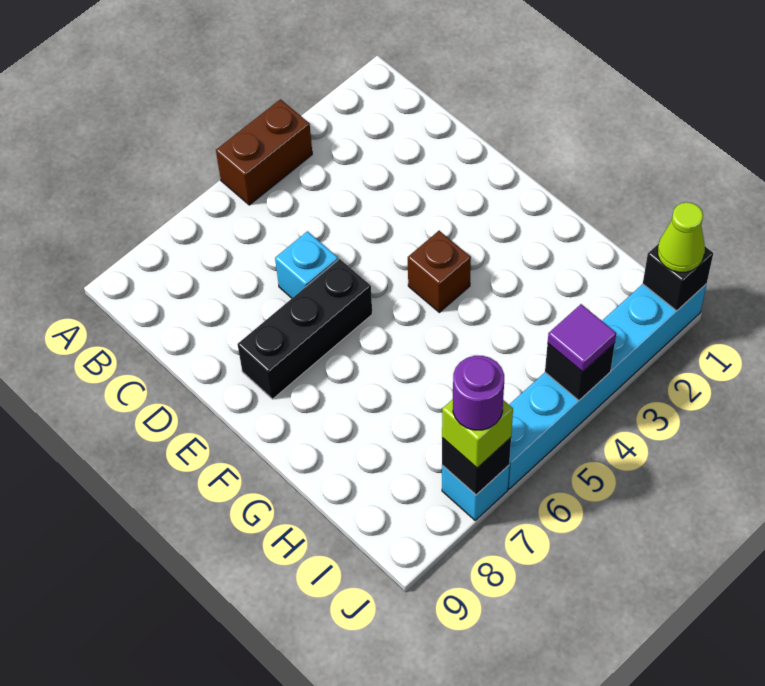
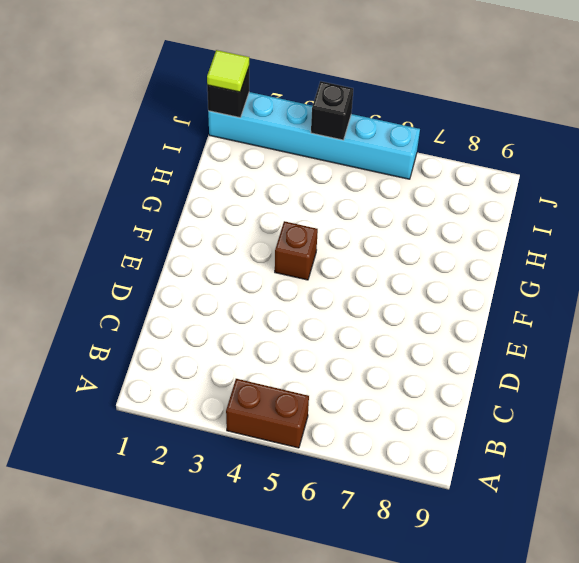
lime tile J1 level 3 -> lime cone J1 level 3
none -> cyan brick D6 level 1
none -> black brick E6:E8 level 1
none -> cyan brick J7 level 1

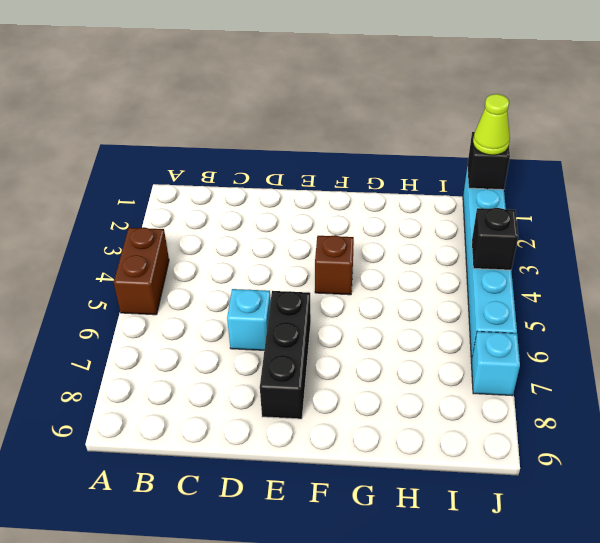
none -> black brick J7 level 2
none -> purple tile J4 level 3
none -> lime brick J7 level 3

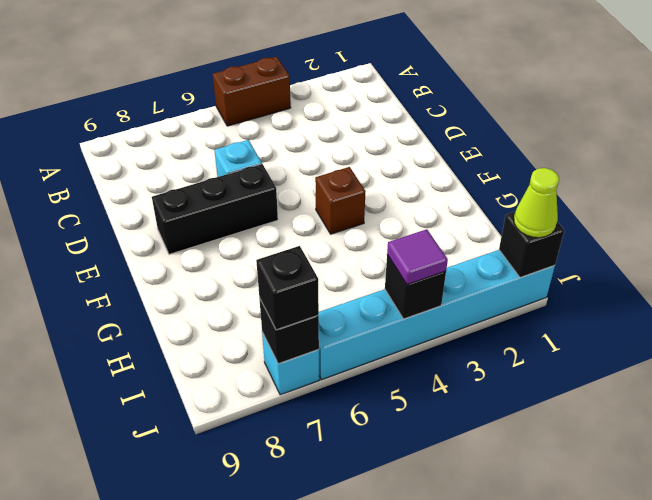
black brick J7 level 3 -> lime brick J7 level 3
none -> purple round brick J7 level 4

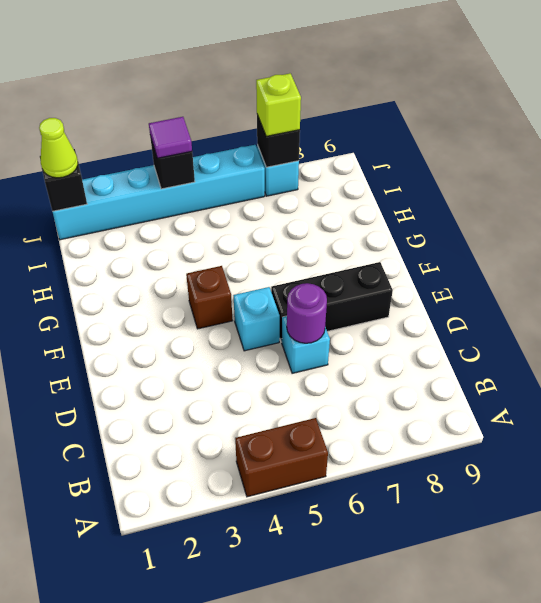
purple round brick D6 level 2 -> purple round brick J7 level 4
cyan brick E5 level 1 -> none

